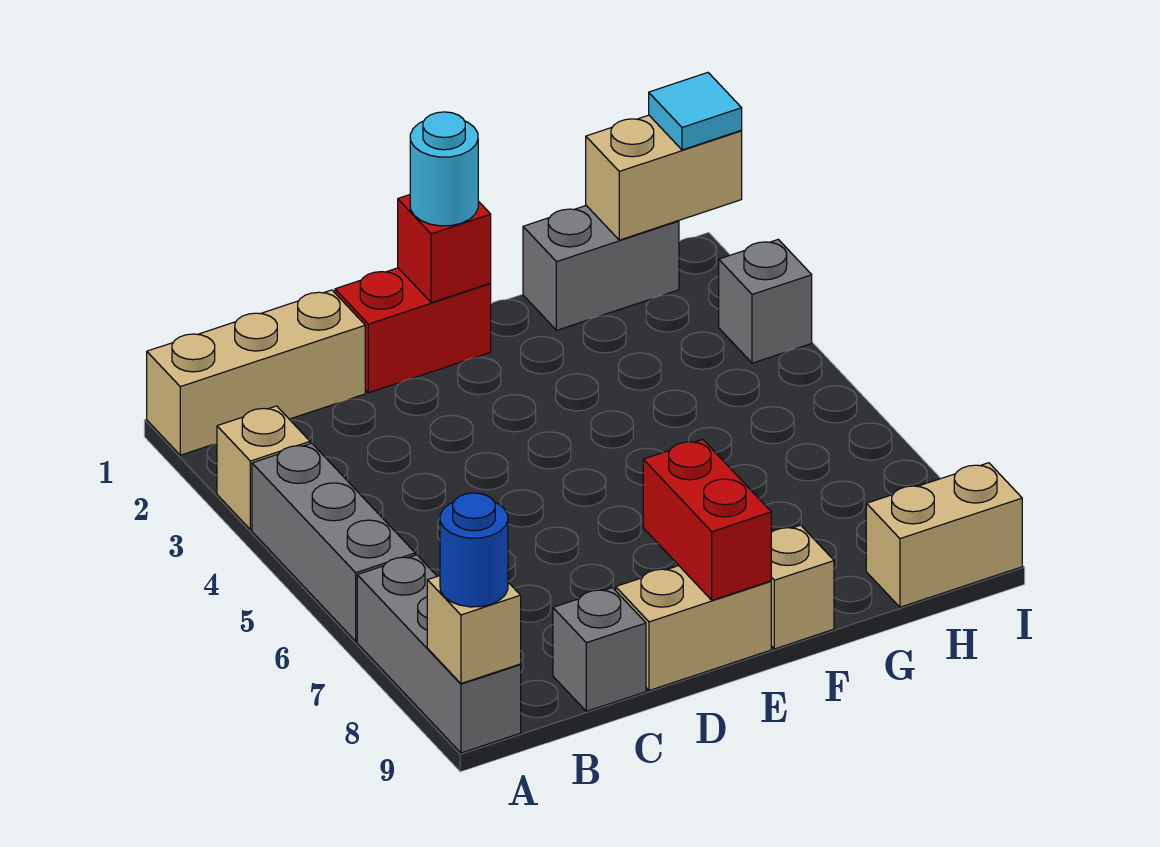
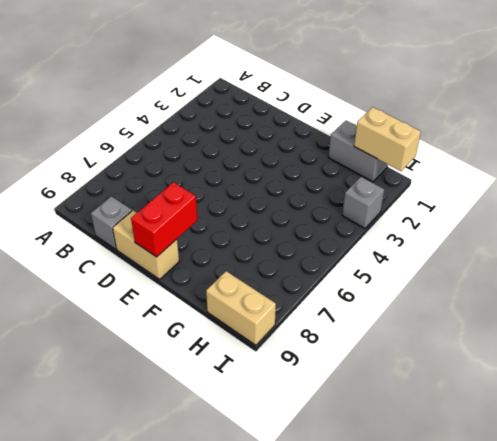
none -> tan brick A1:C1 level 1
none -> tan brick A3 level 1
none -> grey brick A4:A6 level 1

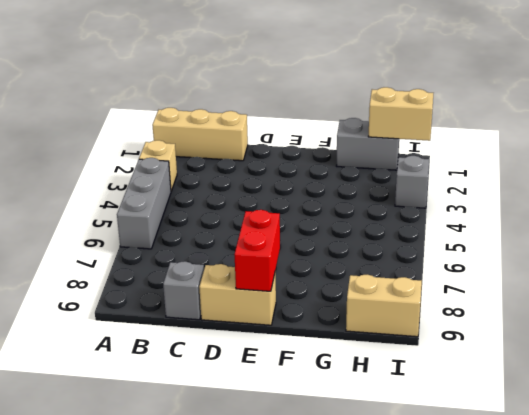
none -> grey brick A7:A9 level 1
none -> red brick D1:E1 level 1
none -> tan brick F9 level 1

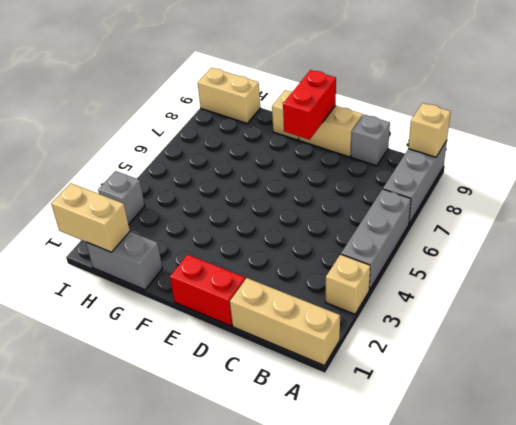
none -> red brick E1 level 2
none -> blue round brick A9 level 3
none -> cyan round brick E1 level 3

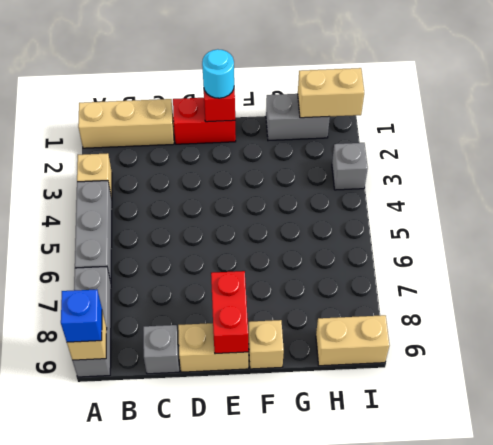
blue brick A9 level 3 -> blue round brick A9 level 3
none -> cyan tile I1 level 3

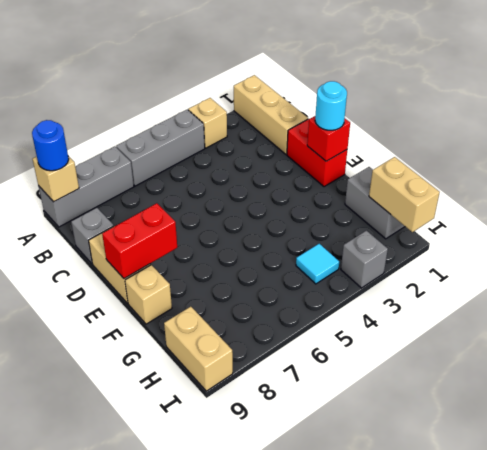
cyan tile H4 level 1 -> cyan tile I1 level 3

